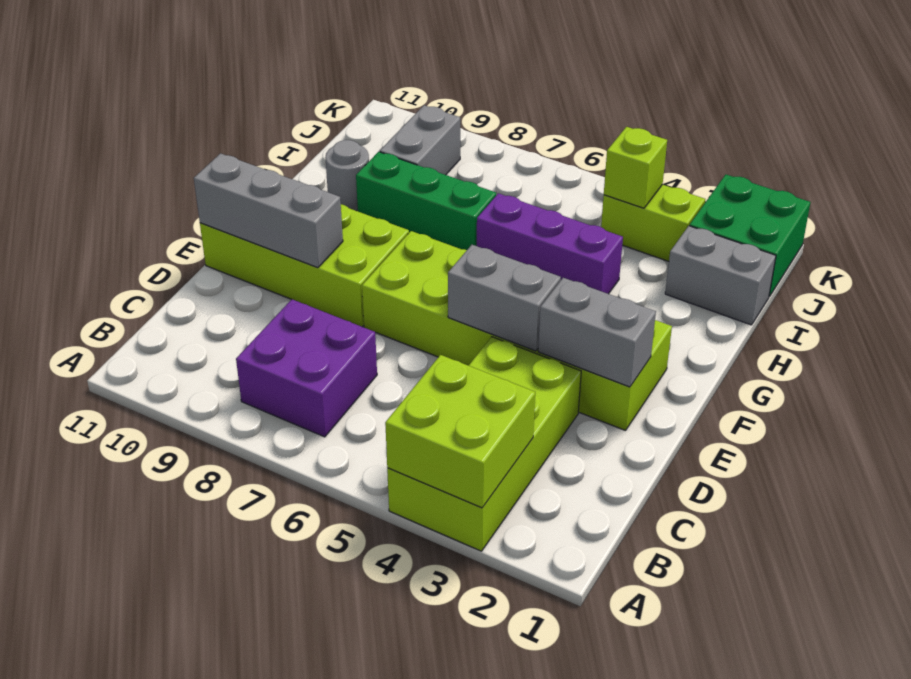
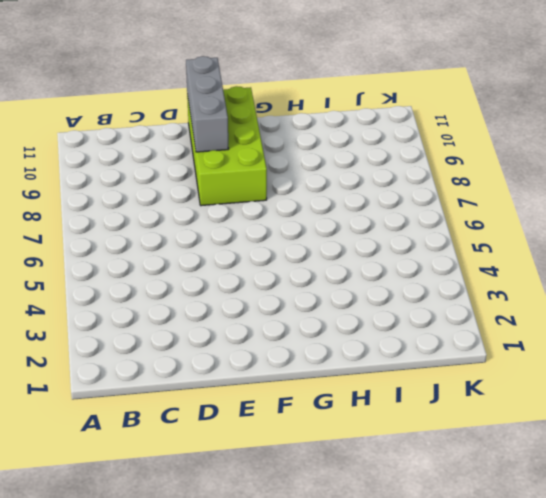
none -> lime brick A3:D4 level 1
none -> purple brick B7:C8 level 1
none -> lime brick E2:F7 level 1

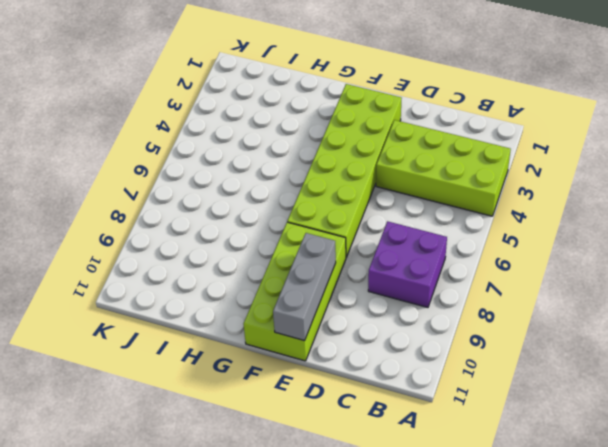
none -> purple brick H4:H6 level 1
none -> green brick H7:H9 level 1
none -> grey round brick H10 level 1

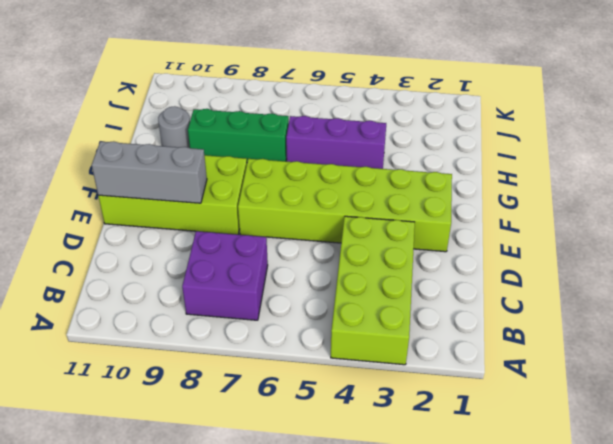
none -> grey brick I1:I2 level 1
none -> grey brick I9:J9 level 1
none -> green brick J1:K2 level 1

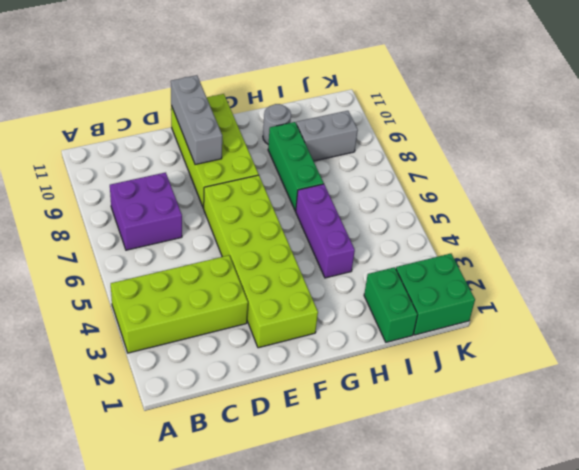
green brick I1:I2 level 1 -> grey brick I1:I2 level 1
none -> lime brick J3:J4 level 1
none -> lime brick A3:B4 level 2
none -> grey brick E2:E3 level 2

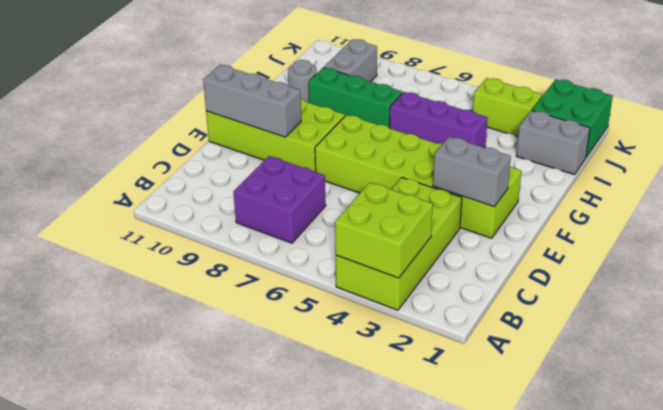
none -> grey brick E4:E5 level 2
none -> lime brick J4 level 2

